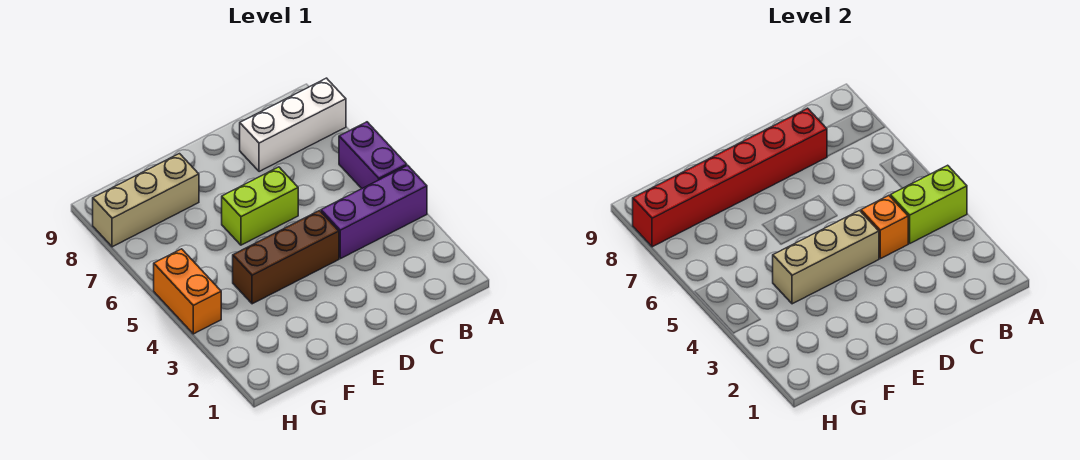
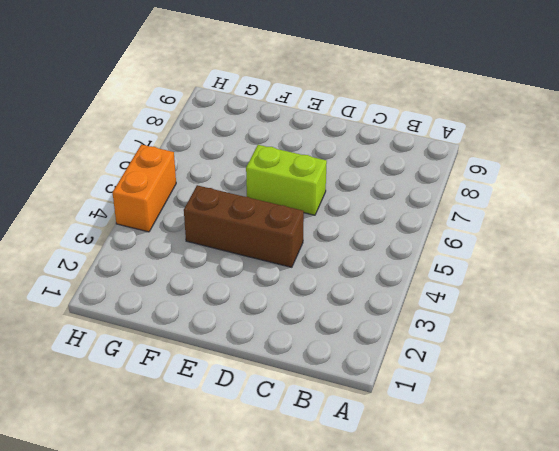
none -> purple brick A4:C4 level 1
none -> purple brick A5:A6 level 1

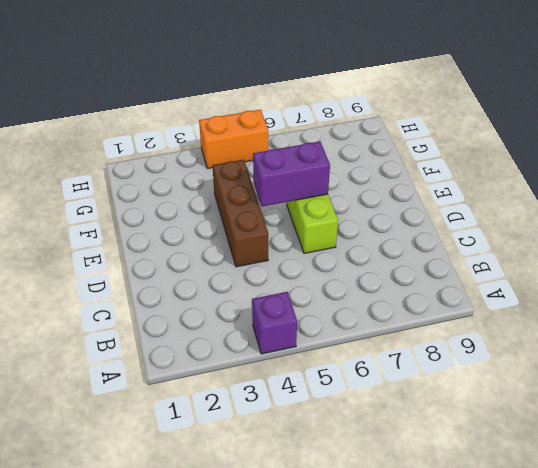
purple brick A4 level 1 -> purple brick A4:C4 level 1
purple brick E5:E6 level 2 -> purple brick A5:A6 level 1
none -> white brick A8:C8 level 1
none -> tan brick F8:H8 level 1

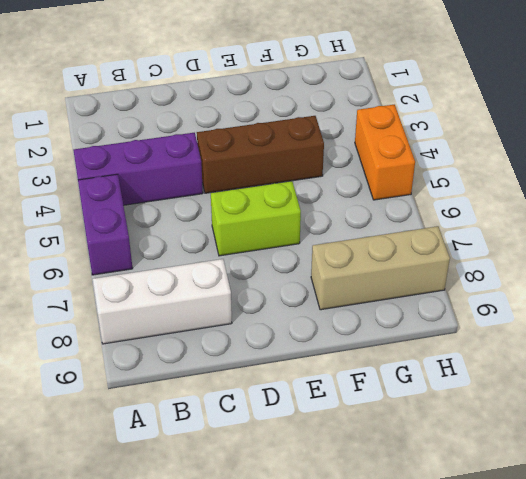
none -> lime brick A4:B4 level 2
none -> orange brick C4 level 2

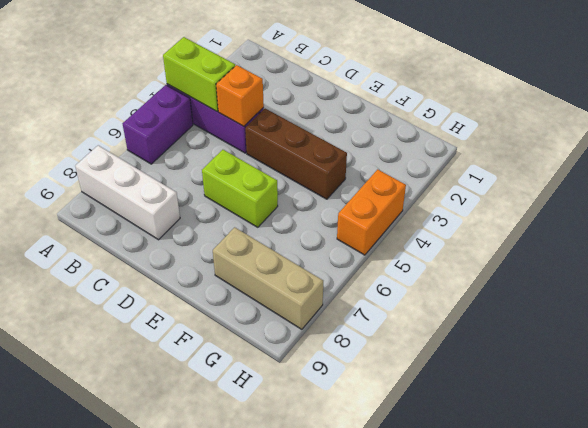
none -> red brick C8:H8 level 2
none -> tan brick D4:F4 level 2

